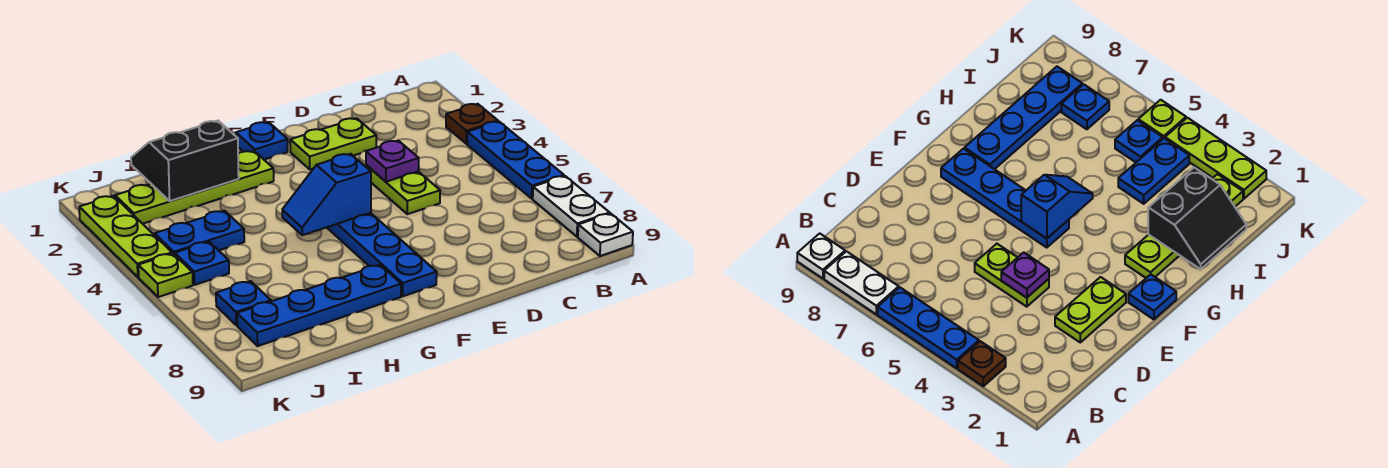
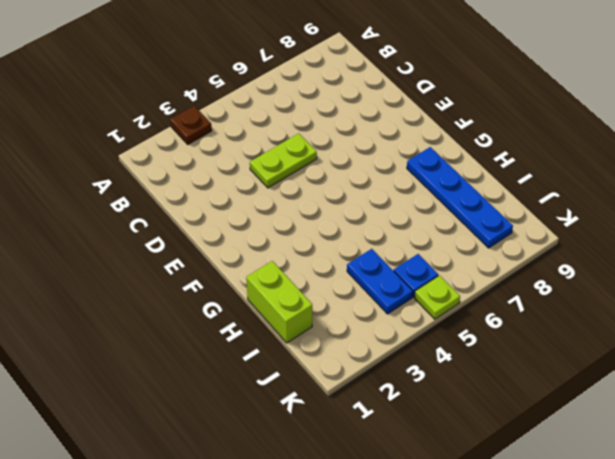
lime brick H1:I1 level 1 -> none
none -> blue plate A4:A6 level 1
none -> white plate A7:A8 level 1
none -> white plate A9 level 1

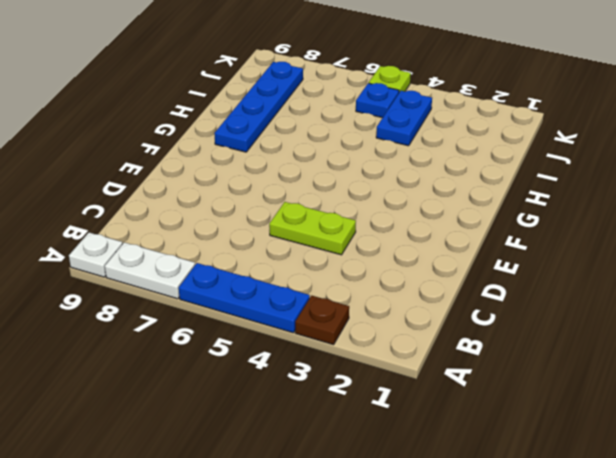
none -> lime plate D2:E2 level 1
none -> blue plate F1 level 1
none -> blue plate F5:F8 level 1

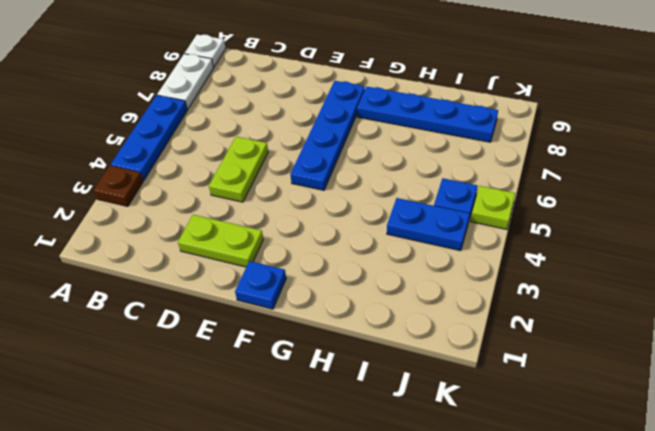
none -> lime plate G2:J2 level 1
none -> blue plate J7 level 1
none -> lime plate K2:K4 level 1

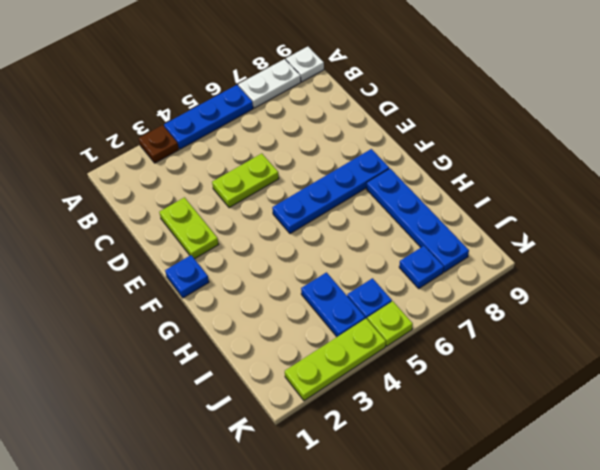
none -> lime plate G2:J2 level 1
none -> purple plate D4 level 2
none -> blue slope F5:G5 level 2 top F

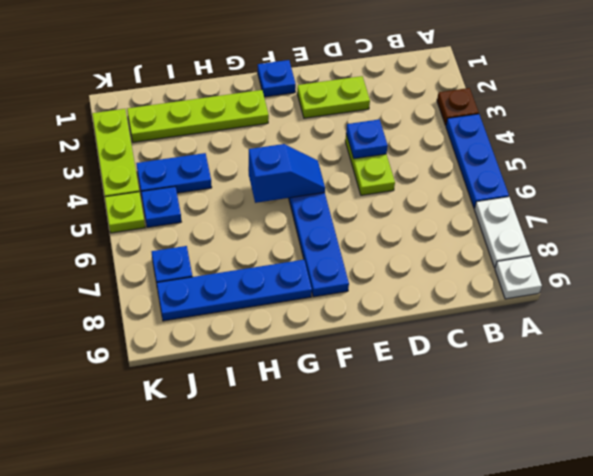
blue plate D4 level 2 -> purple plate D4 level 2
blue slope F5:G5 level 2 top G -> blue slope F5:G5 level 2 top F
none -> black slope H1:I2 level 2 top 2

